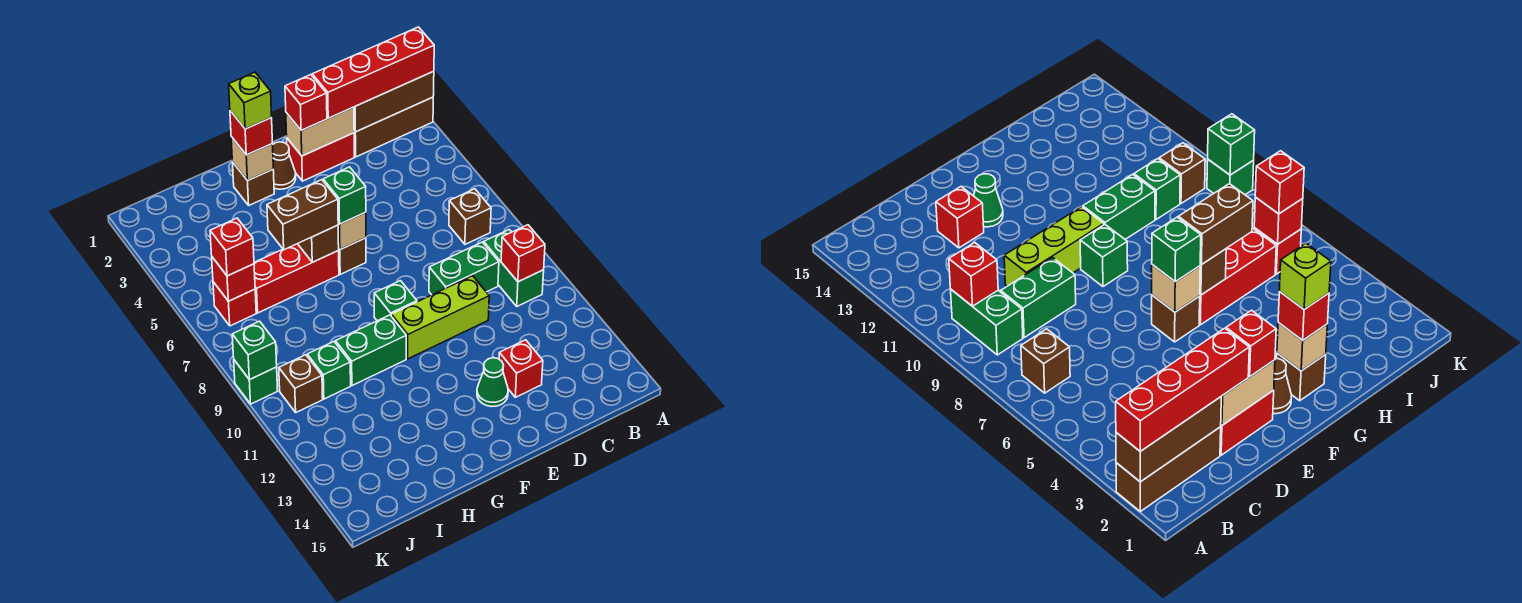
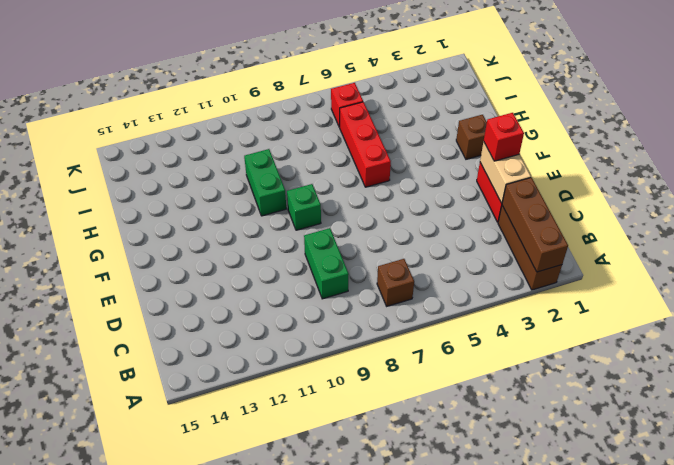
none -> green brick B9:B10 level 1
none -> lime brick D10:F10 level 1
none -> red brick D13 level 1
none -> green cone E13 level 1

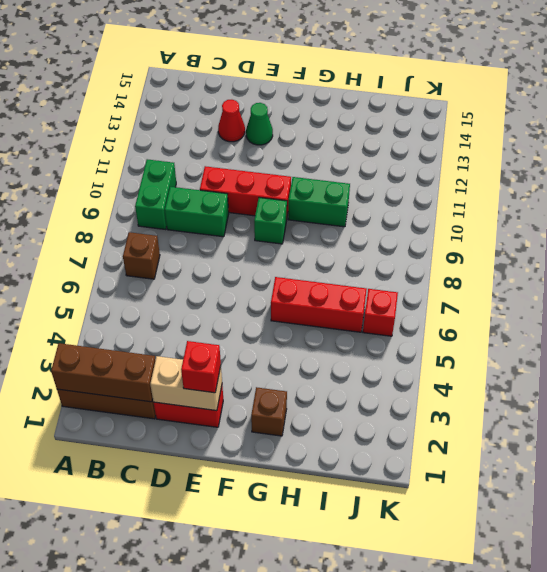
red brick D10:F10 level 1 -> lime brick D10:F10 level 1
red cone D13 level 1 -> red brick D13 level 1
none -> brown cone F2 level 1
none -> brown brick F6 level 1
none -> green brick I10 level 1
none -> brown brick J10 level 1

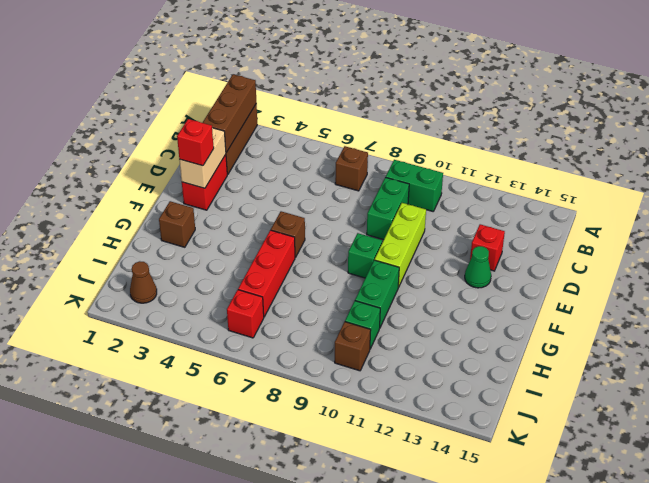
brown cone J2 level 1 -> brown cone F2 level 1
none -> green brick K9 level 1
none -> red brick B10 level 2
none -> tan brick F6 level 2
none -> tan brick G2 level 2

